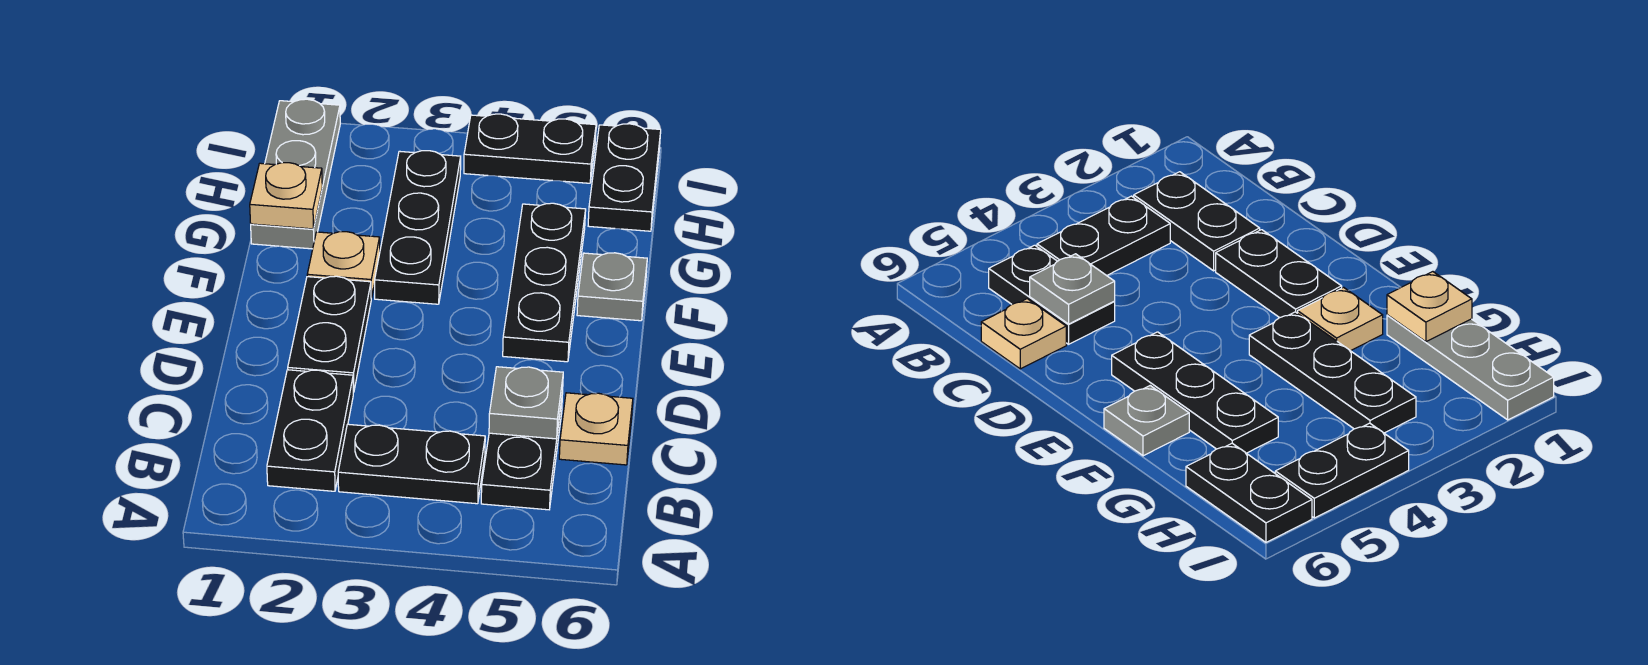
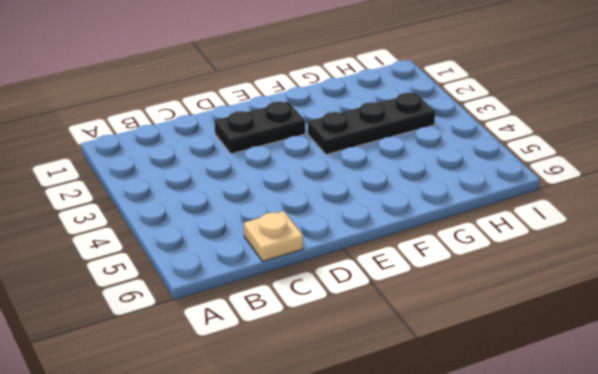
none -> black plate B2:C2 level 1
none -> black plate B3:B4 level 1
none -> black plate B5:C5 level 1

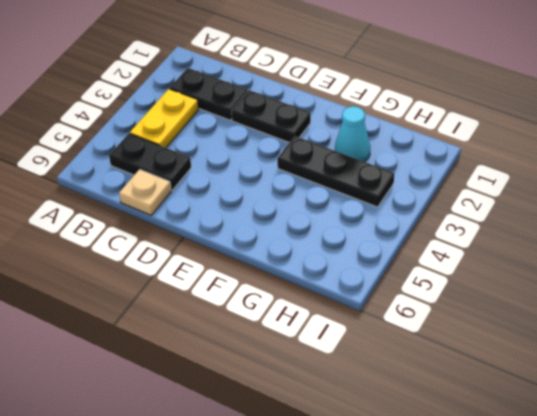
yellow plate B3:B4 level 1 -> black plate B3:B4 level 1
cyan cone G2 level 1 -> none
none -> black plate E5:G5 level 1
none -> tan plate F2 level 1
none -> grey plate F6 level 1

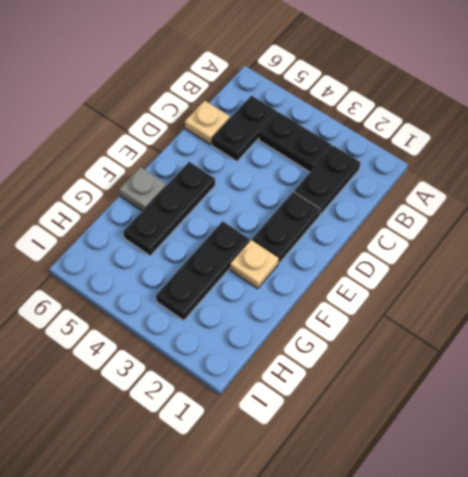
none -> grey plate G1:I1 level 1
none -> black plate H6:I6 level 1
none -> black plate I4:I5 level 1

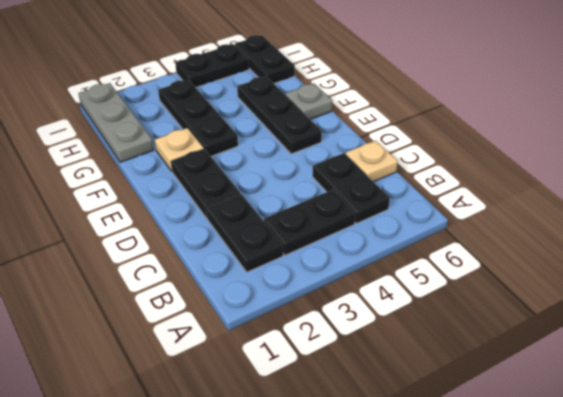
none -> grey plate C5 level 2
none -> tan plate G1 level 2

